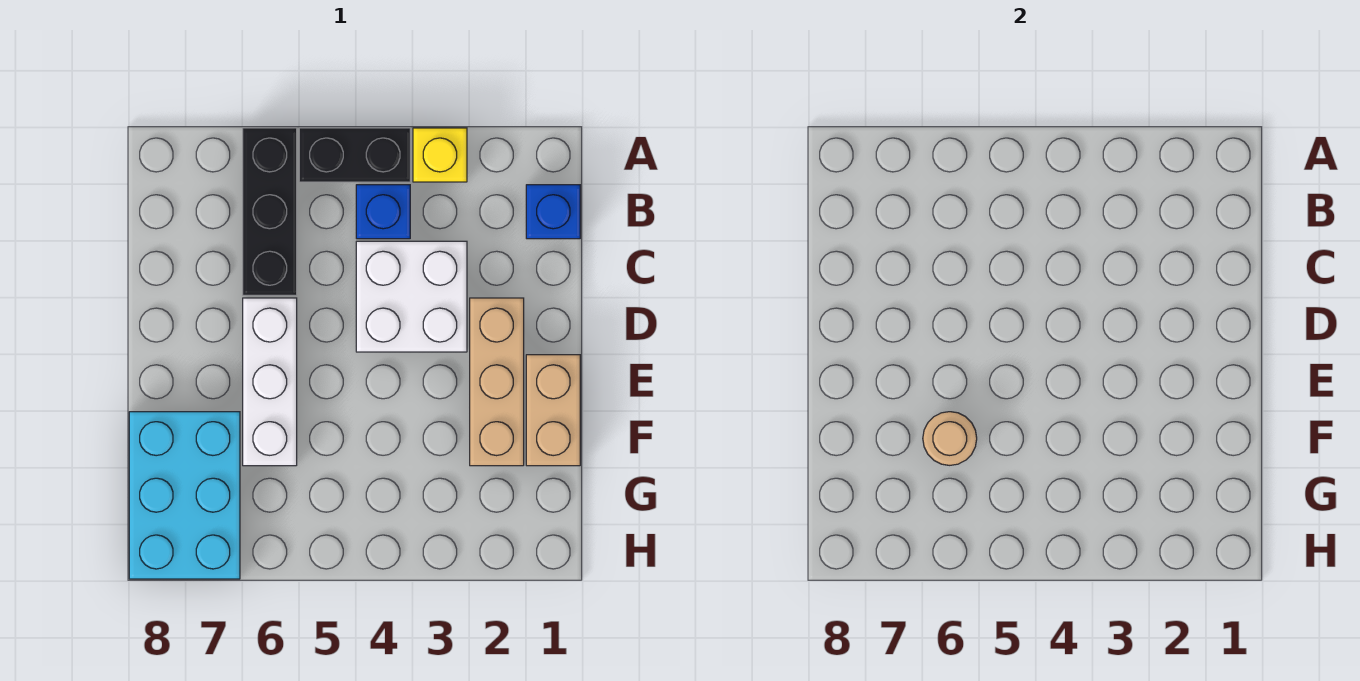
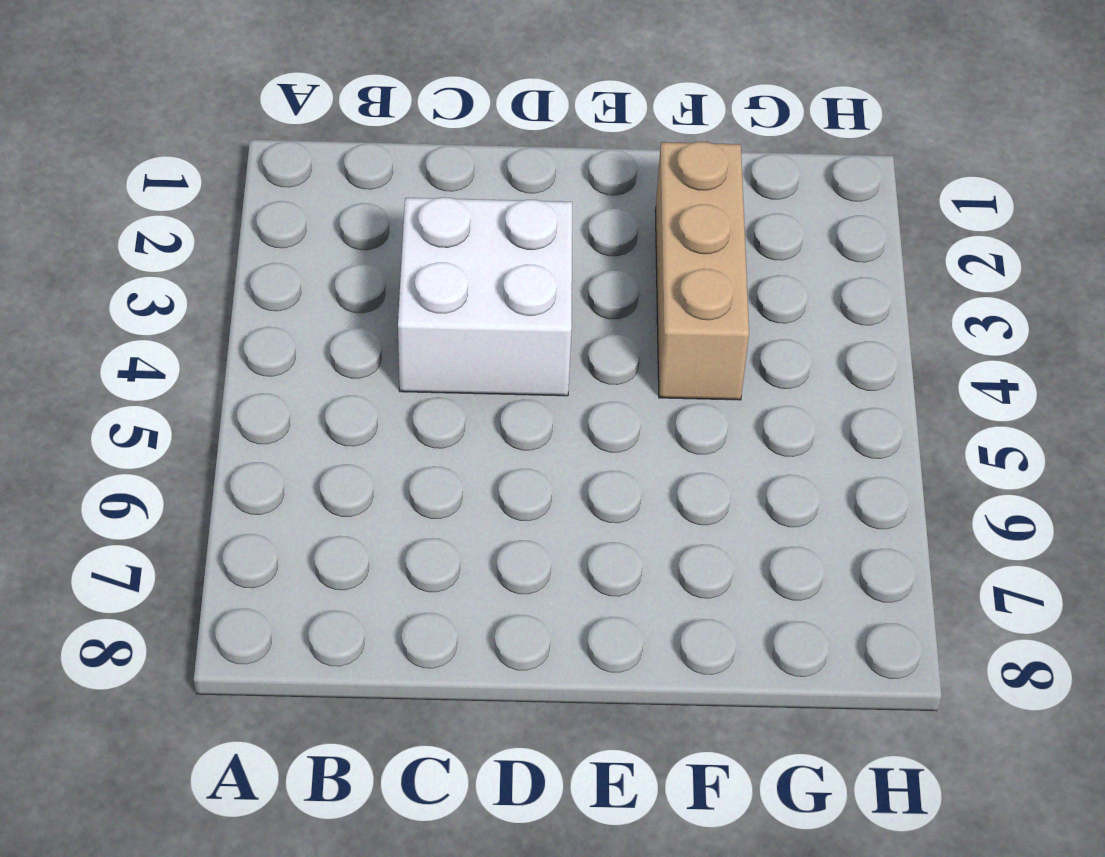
tan brick F2:F4 level 1 -> tan brick D2:F2 level 1
none -> yellow brick A3 level 1
none -> black brick A4:A5 level 1

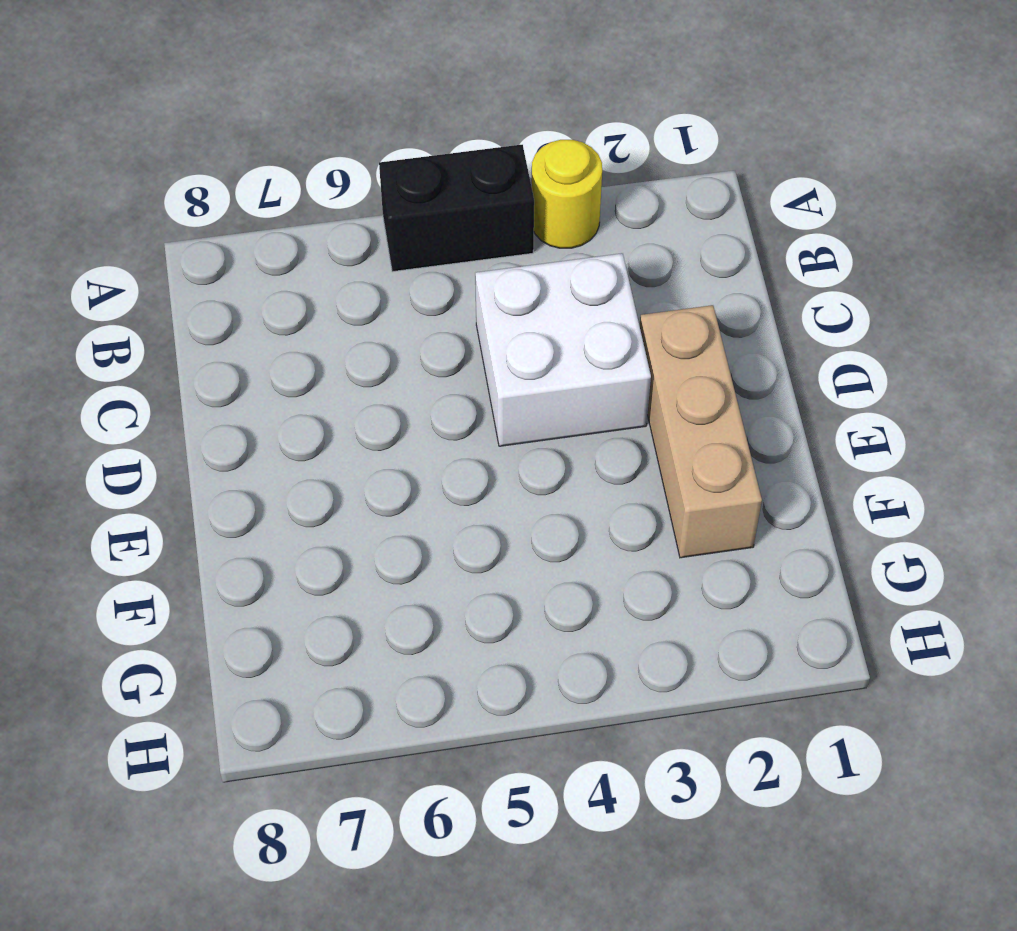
yellow round brick A3 level 1 -> yellow brick A3 level 1
none -> black brick A6:C6 level 1
none -> blue brick B1 level 1

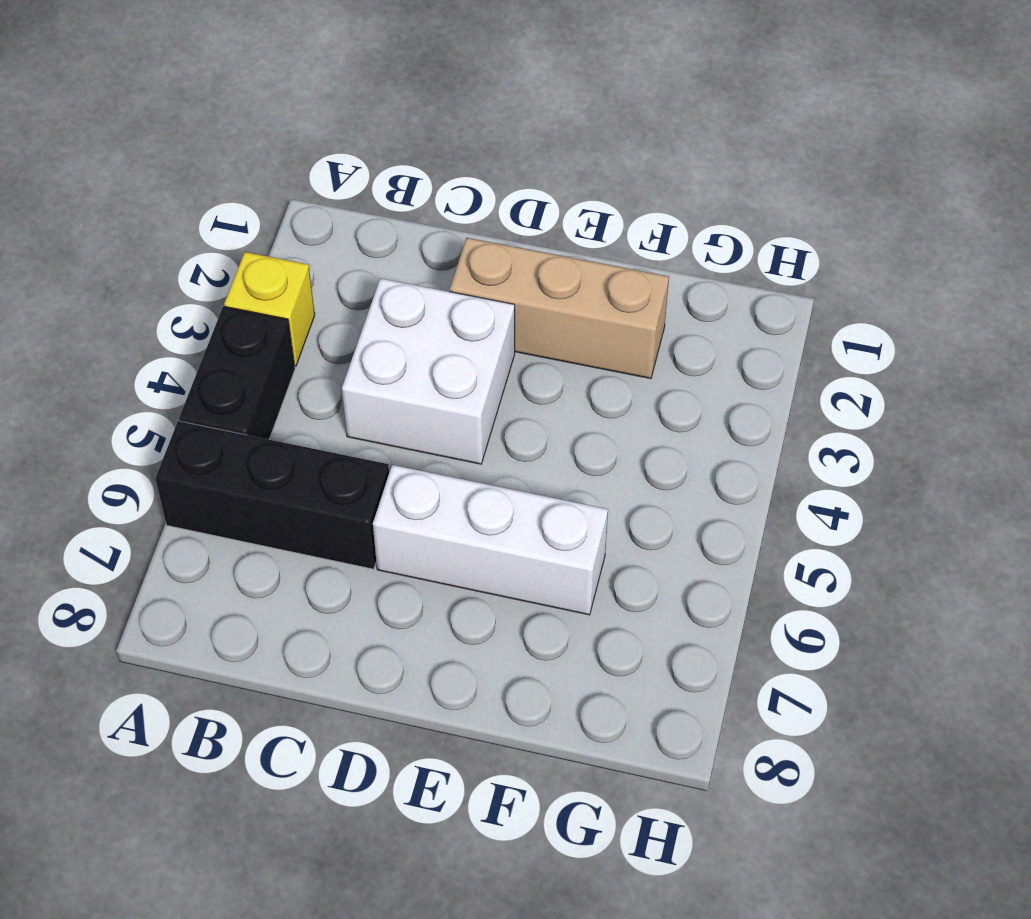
none -> blue brick B1 level 1
none -> blue brick B4 level 1

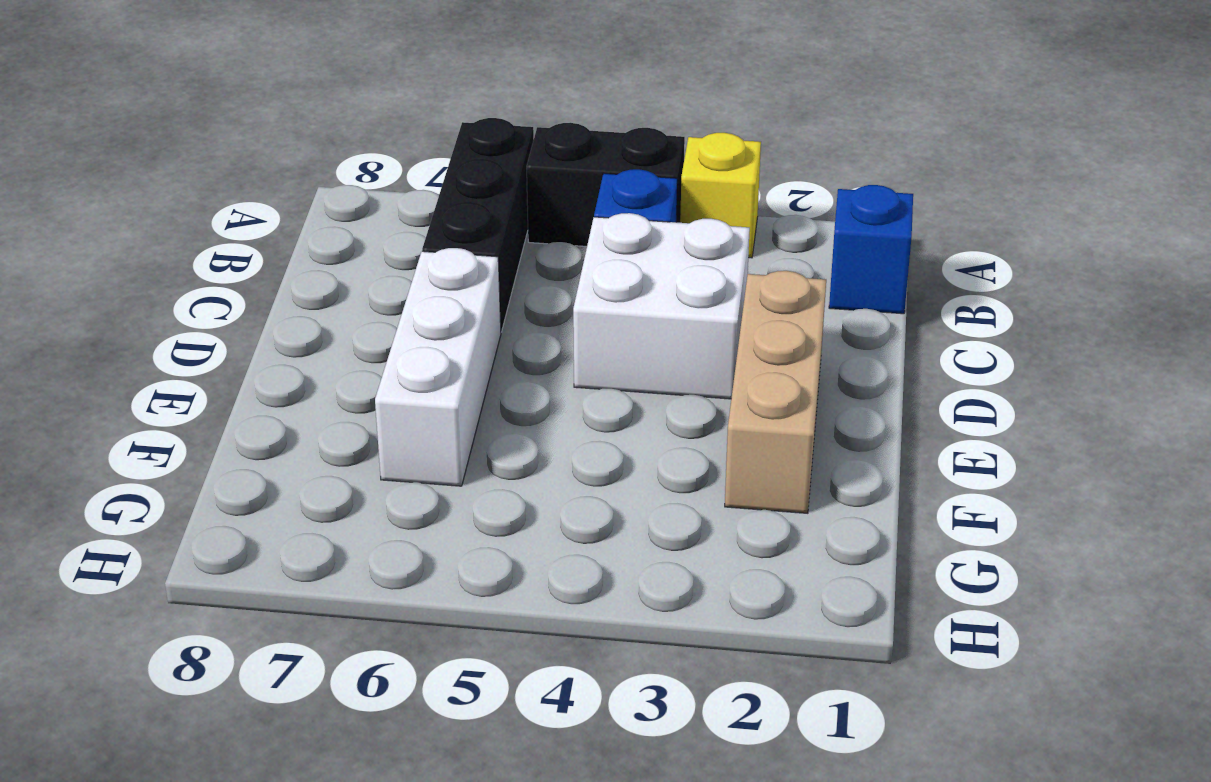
none -> tan brick E1:F1 level 1
none -> cyan brick F7:H8 level 1

